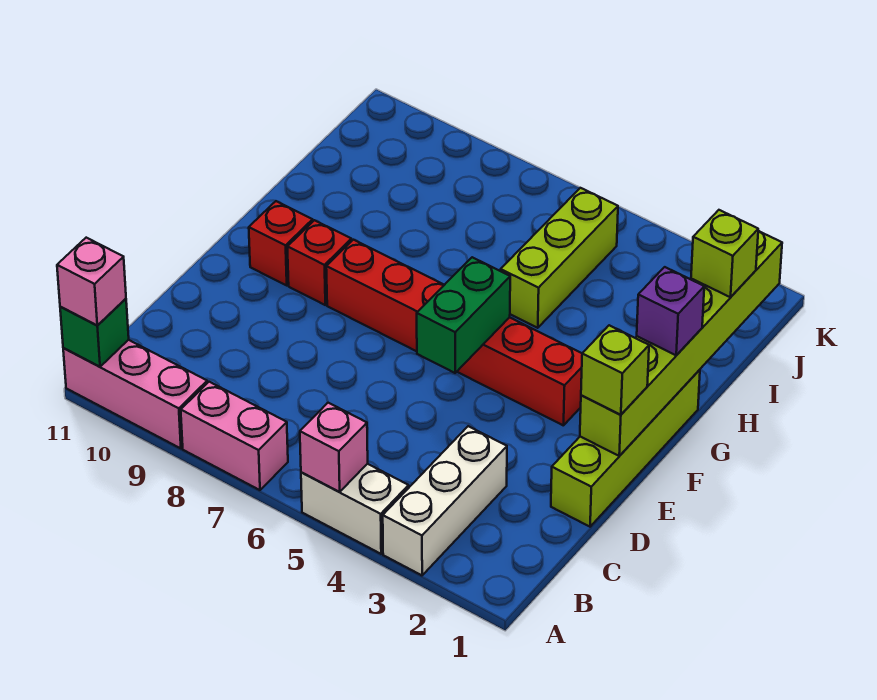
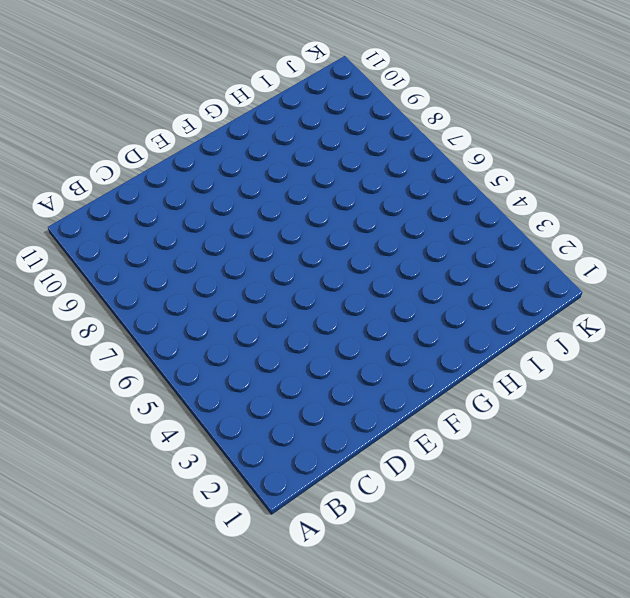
none -> white brick A3:C3 level 1
none -> white brick A4:A5 level 1
none -> pink brick A7:A8 level 1

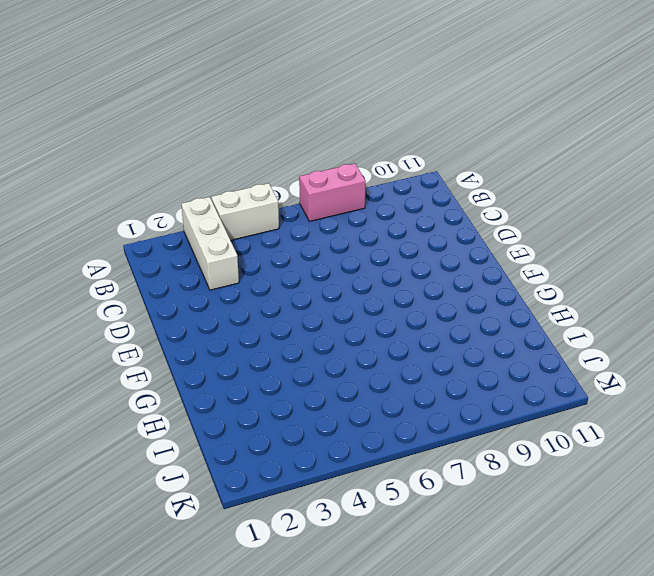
none -> pink brick A9:A11 level 1
none -> lime brick D1:G1 level 1
none -> red brick F3:F8 level 1

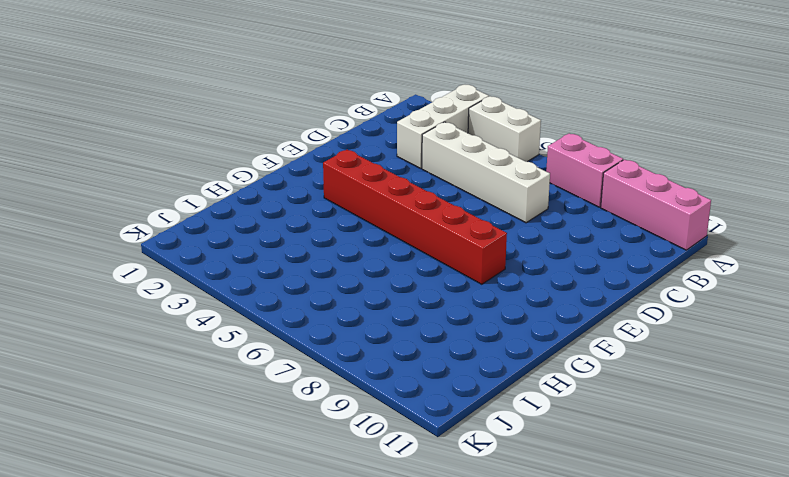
white brick C4:C7 level 1 -> none
none -> lime brick D1:G1 level 1
none -> red brick F9 level 1
none -> red brick F10 level 1

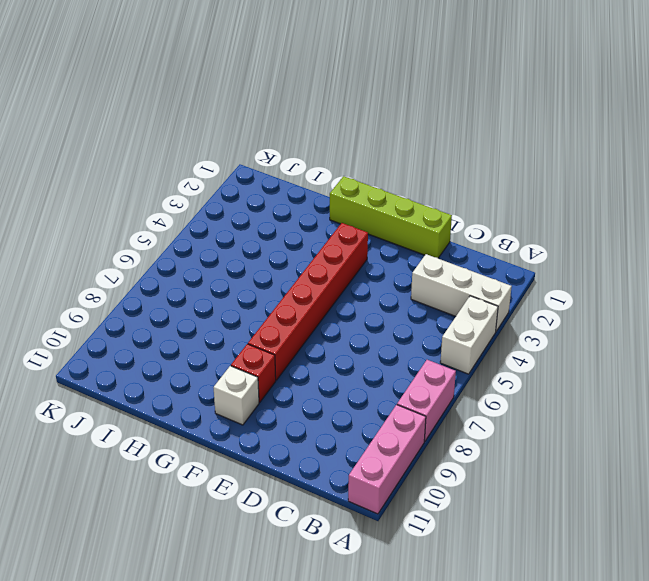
white brick F10 level 1 -> red brick F10 level 1
none -> lime brick H5:J5 level 1
none -> pink brick A5 level 2
none -> green brick A11 level 2

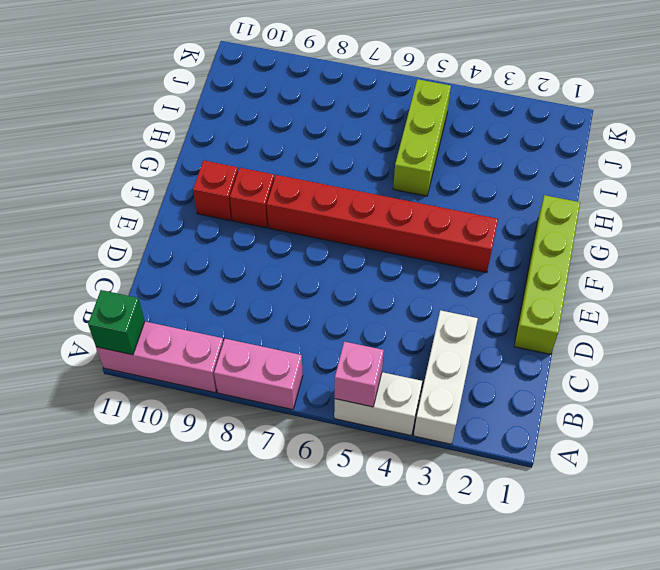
none -> lime brick E1:J1 level 2
none -> green brick E5:F5 level 2
none -> pink brick A11 level 3

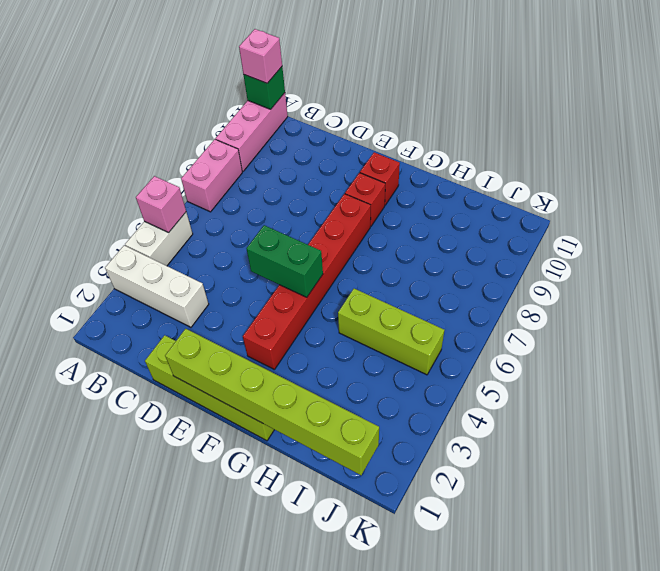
none -> lime brick E1 level 3
none -> purple brick G1 level 3
none -> lime brick I1 level 3

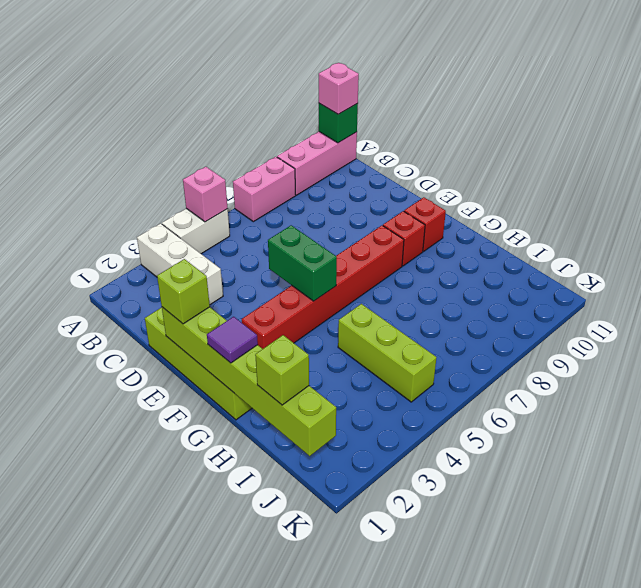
purple tile G1 level 3 -> purple brick G1 level 3

